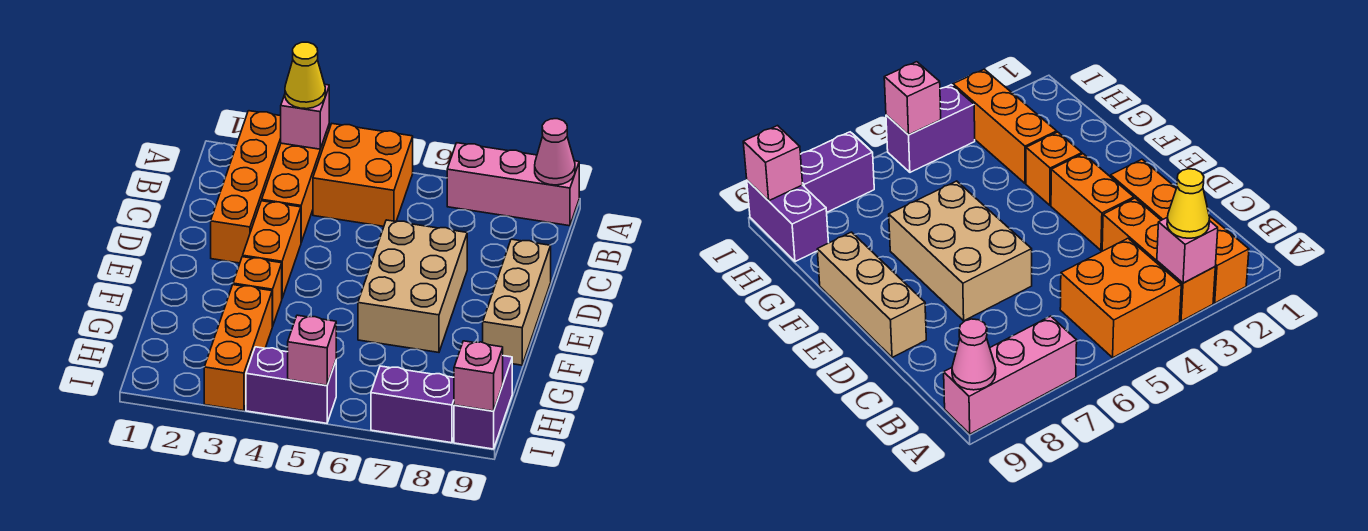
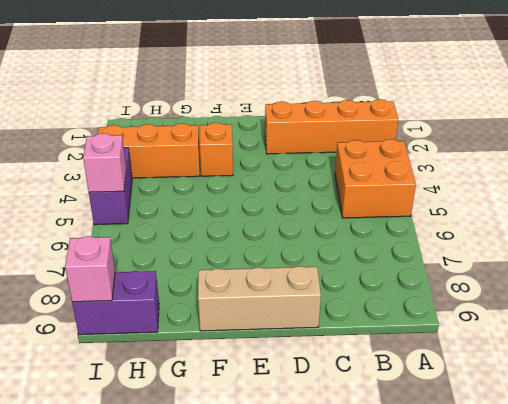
none -> orange brick A3:C3 level 1
none -> pink brick A7:A9 level 1
none -> orange brick D3:E3 level 1

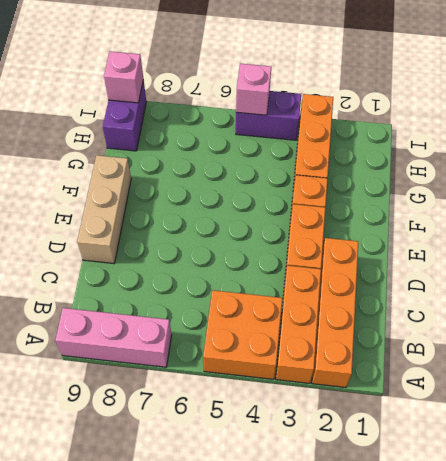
none -> tan brick D6:F7 level 1
none -> purple brick I7:I8 level 1
none -> pink brick A3 level 2

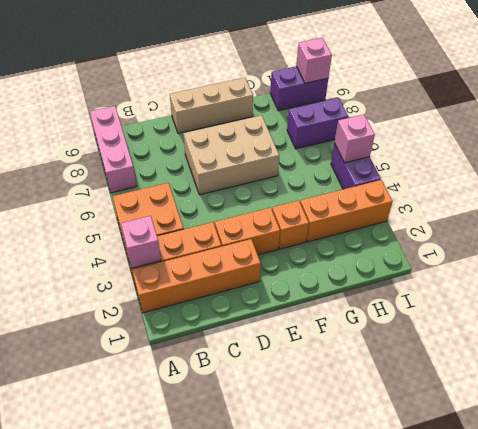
purple brick H7:I7 level 1 -> purple brick I7:I8 level 1
none -> pink cone A9 level 2
none -> yellow cone A3 level 3

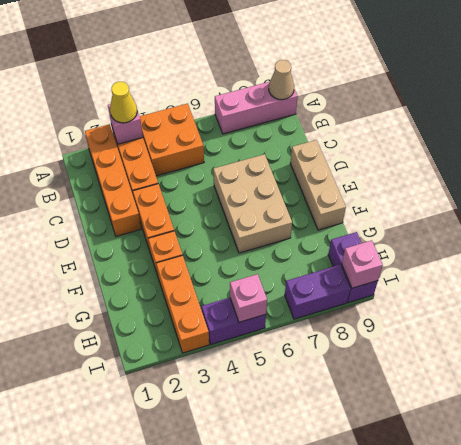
tan cone A9 level 2 -> pink cone A9 level 2

